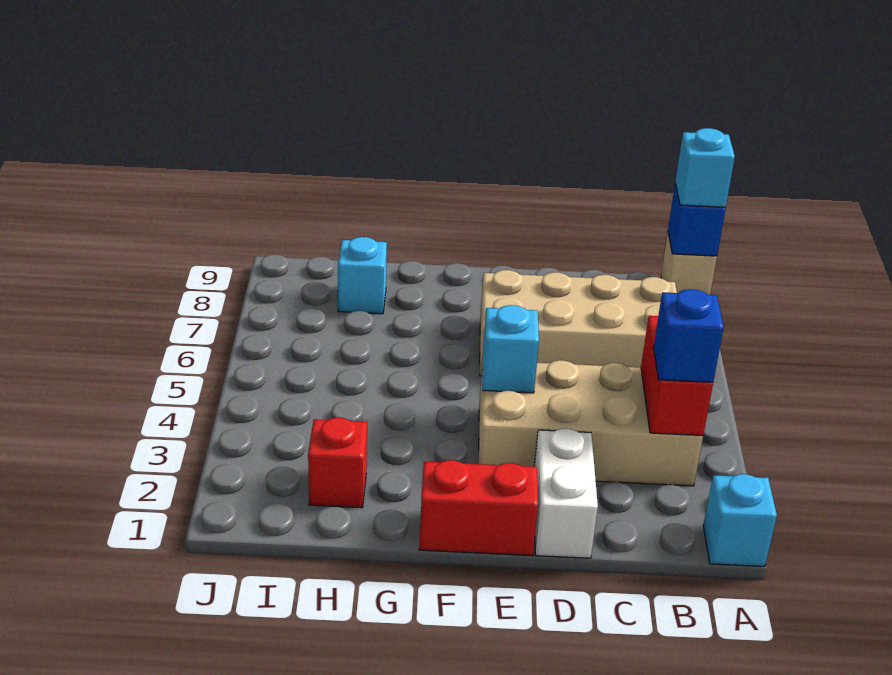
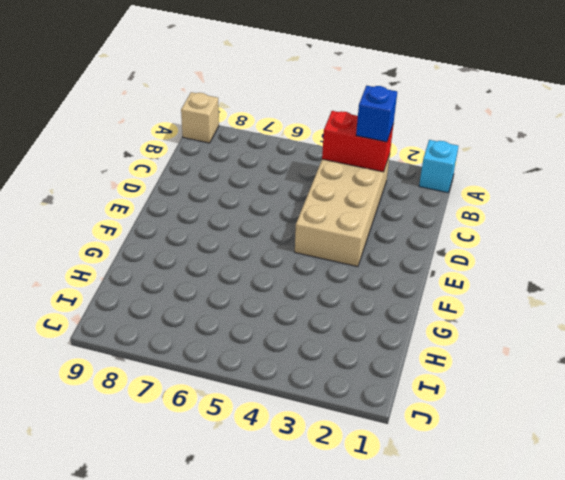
none -> tan brick B6:E7 level 1
none -> white brick D1:D2 level 1
none -> red brick E1:F1 level 1

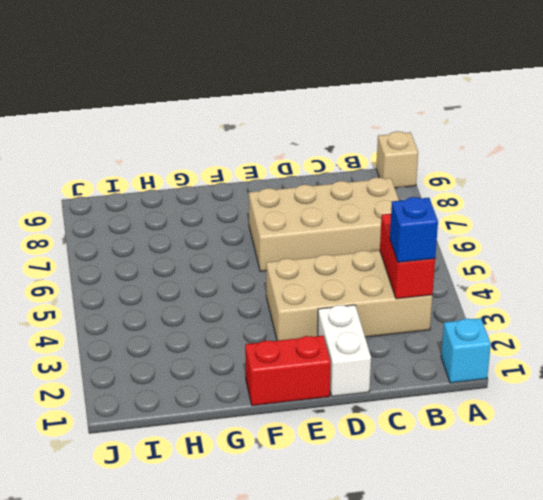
none -> red brick H2 level 1
none -> cyan brick H8 level 1
none -> blue brick A9 level 2

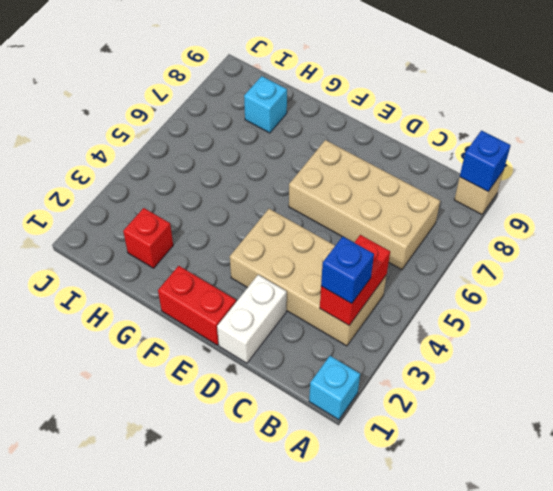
none -> cyan brick E4 level 2
none -> cyan brick A9 level 3

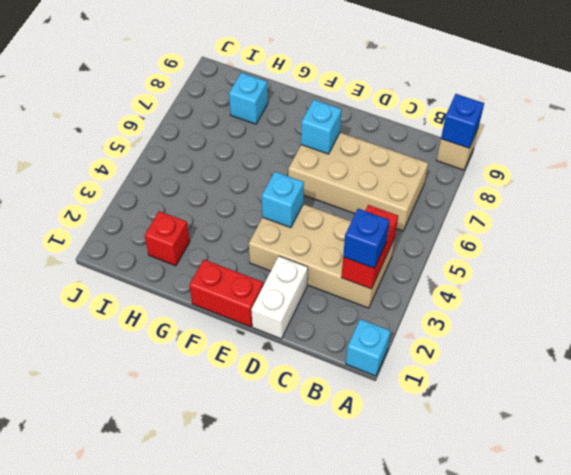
cyan brick E7 level 2 -> cyan brick A9 level 3

